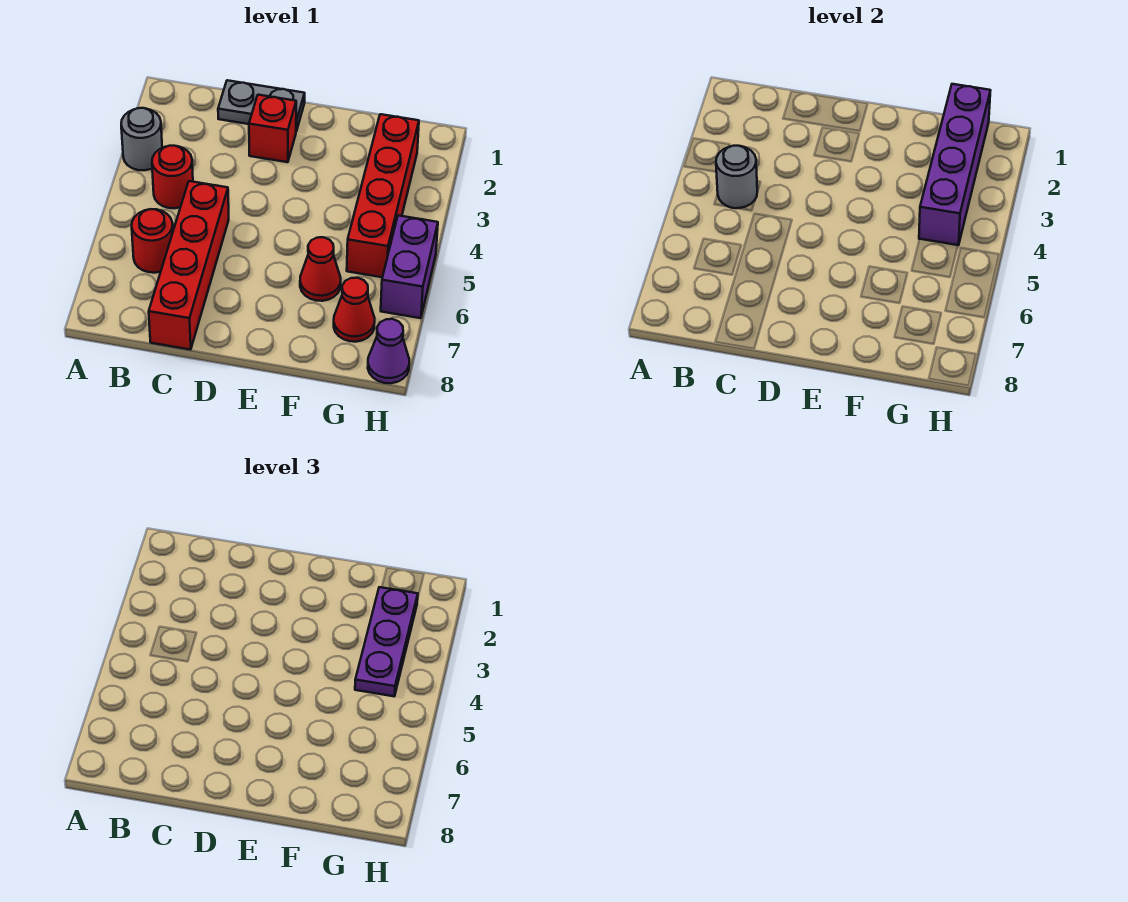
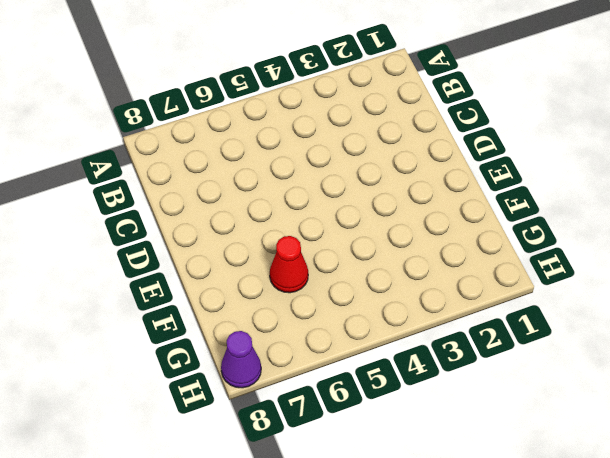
none -> grey round brick A3 level 1
none -> red round brick B4 level 1
none -> red round brick B6 level 1

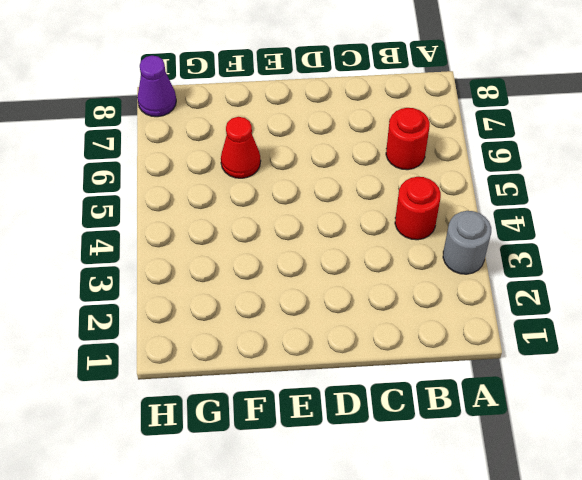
none -> grey plate C1:D1 level 1
none -> red brick C5:C8 level 1
none -> red brick D2 level 1

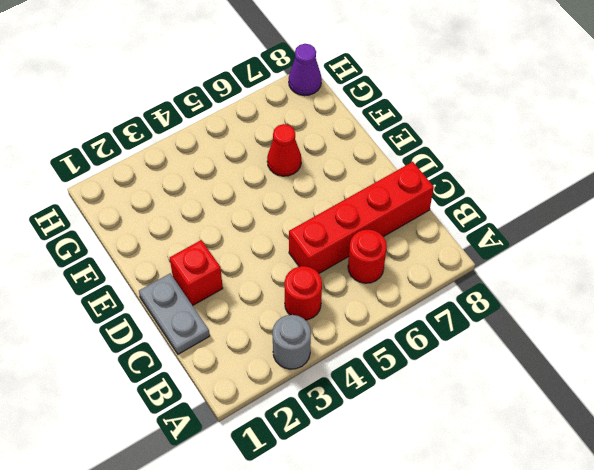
none -> red brick G2:G5 level 1
none -> red cone G7 level 1
none -> purple brick H5:H6 level 1

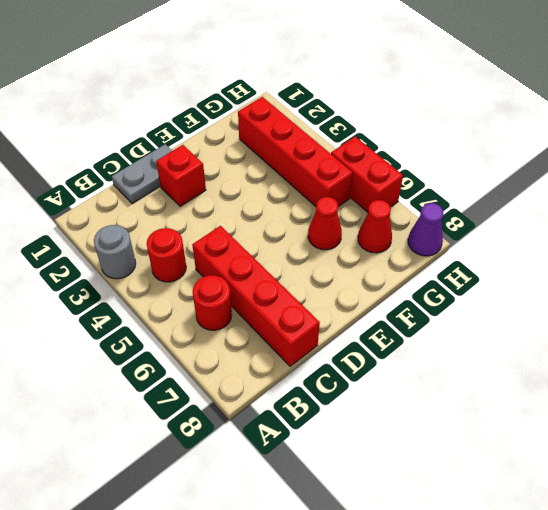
red brick H5:H6 level 1 -> purple brick H5:H6 level 1
none -> grey round brick B4 level 2
none -> purple brick G1:G4 level 2
none -> purple plate G2:G4 level 3

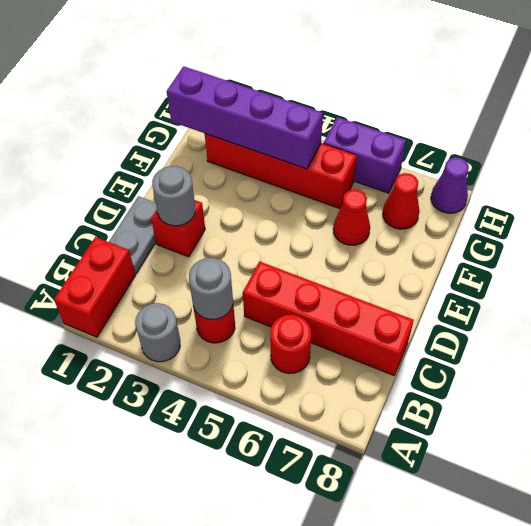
red brick A1:B1 level 1 -> none
grey round brick D2 level 2 -> none
none -> purple plate G2:G4 level 3

